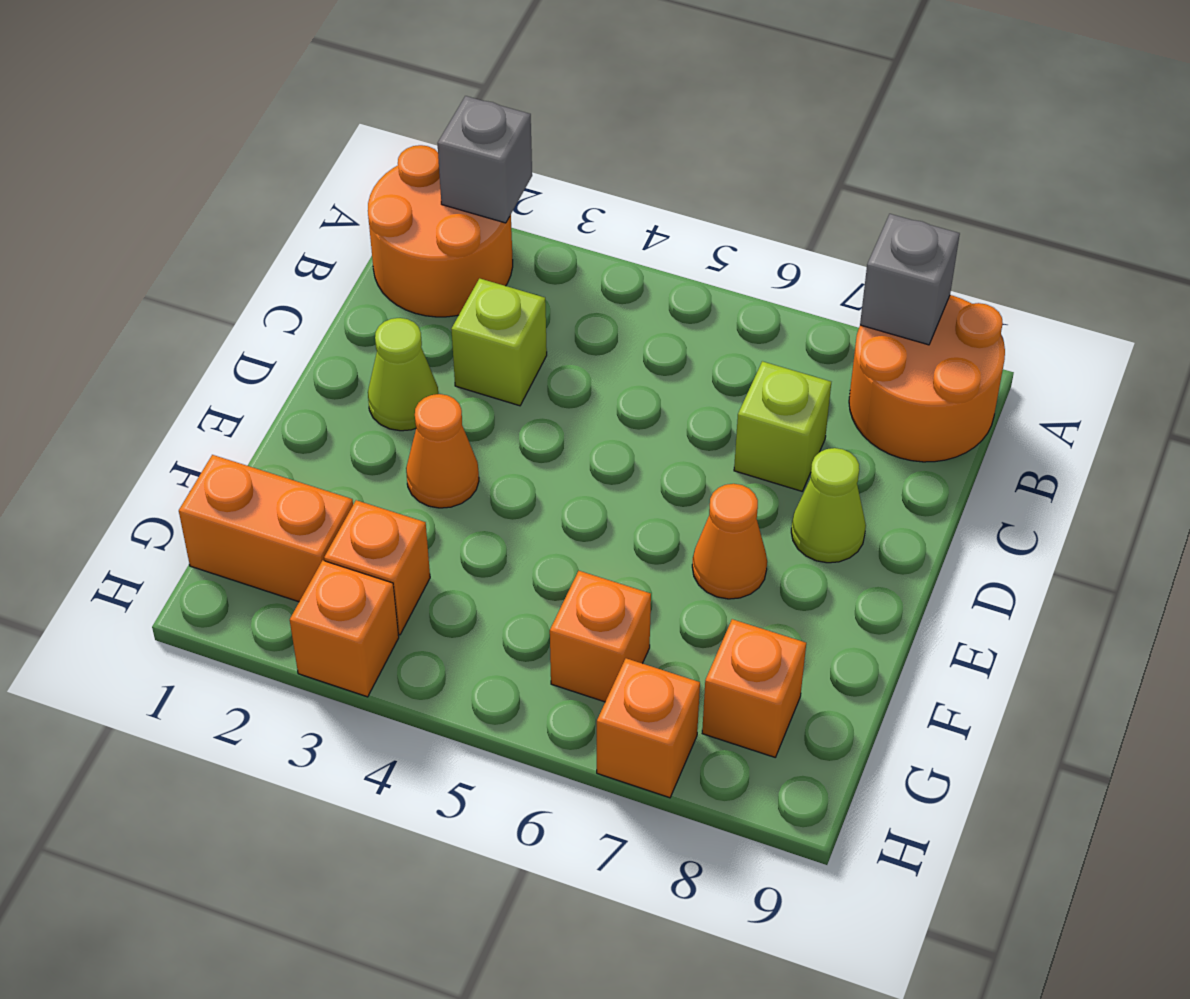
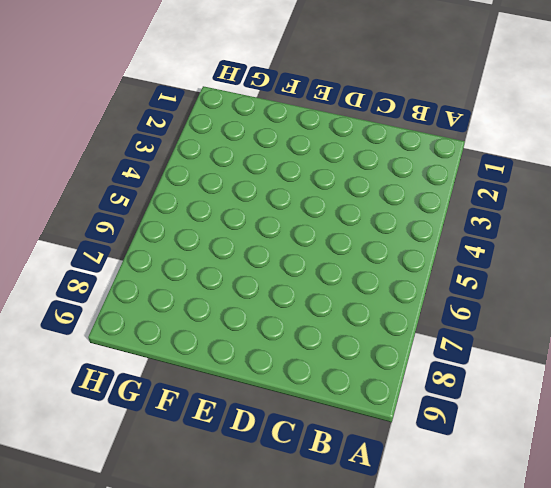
none -> orange round brick A1:B2 level 1
none -> orange round brick A8:B9 level 1
none -> lime brick C3 level 1

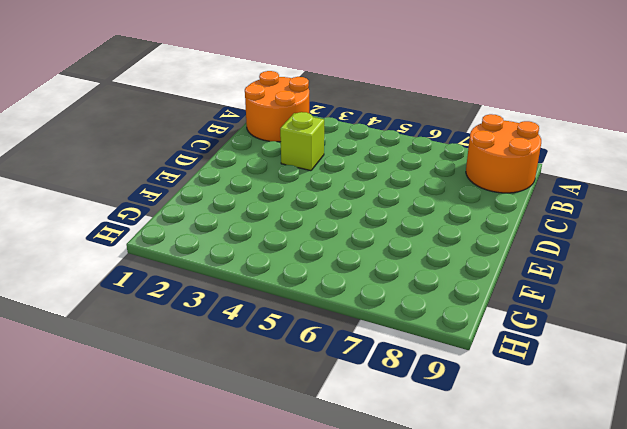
none -> lime brick C7 level 1
none -> lime cone D2 level 1
none -> lime cone D8 level 1

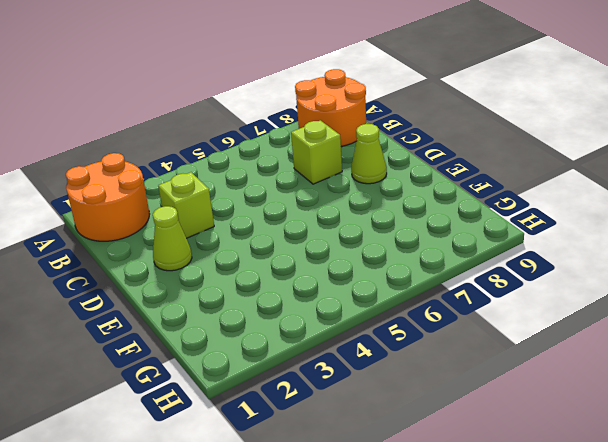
none -> orange cone E3 level 1
none -> orange cone E7 level 1
none -> orange brick G1:G2 level 1

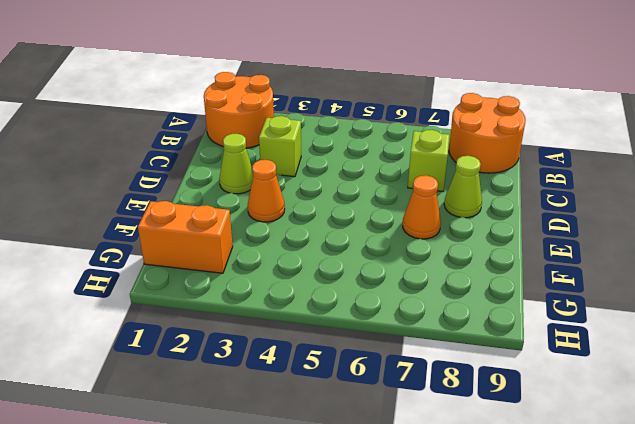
none -> orange brick G3 level 1
none -> orange brick G6 level 1
none -> orange brick G8 level 1

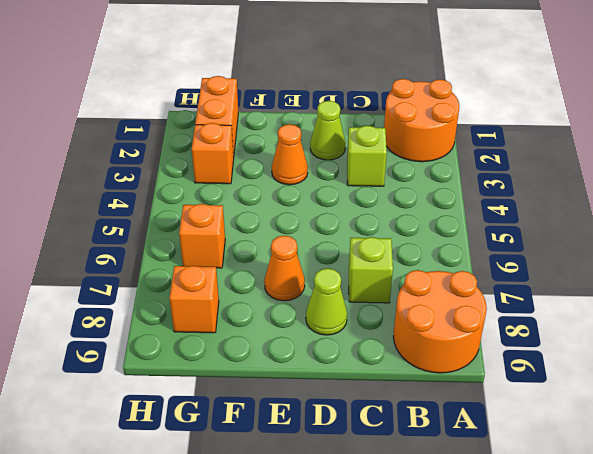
none -> orange brick H3 level 1
none -> orange brick H7 level 1
none -> grey brick A2 level 2

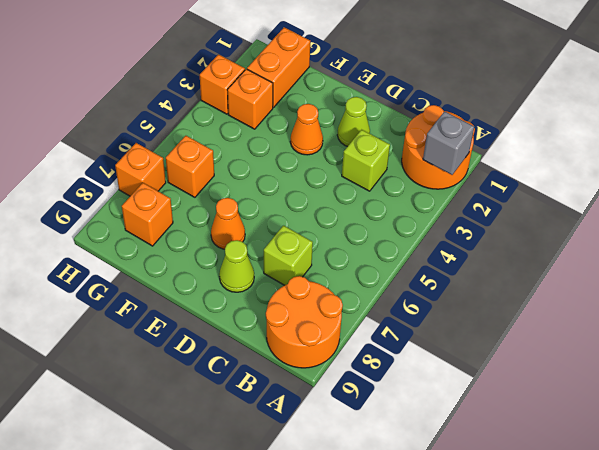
none -> grey brick A8 level 2

